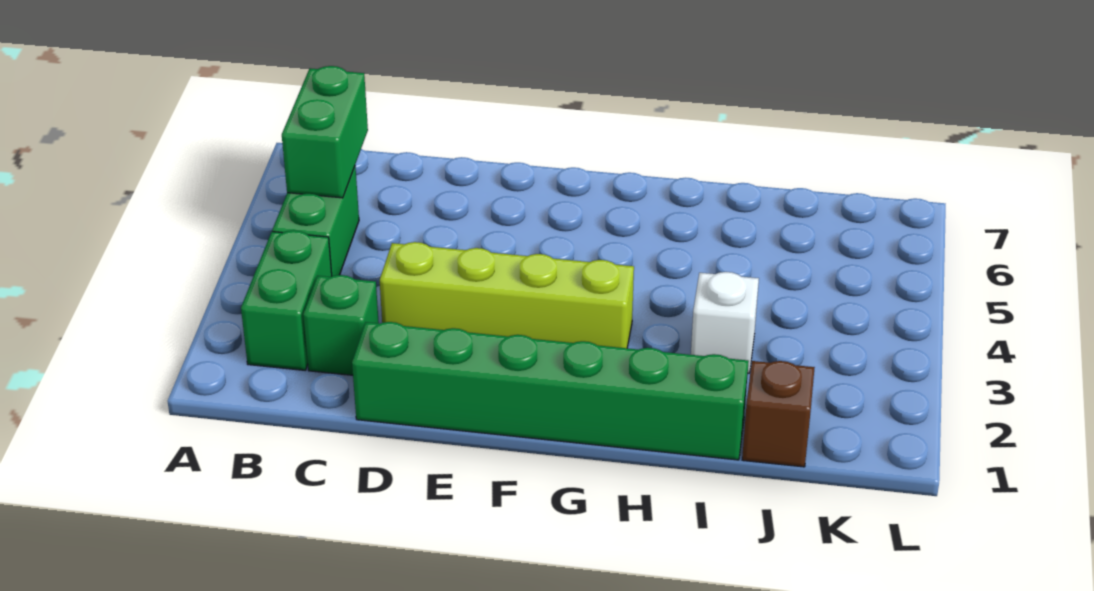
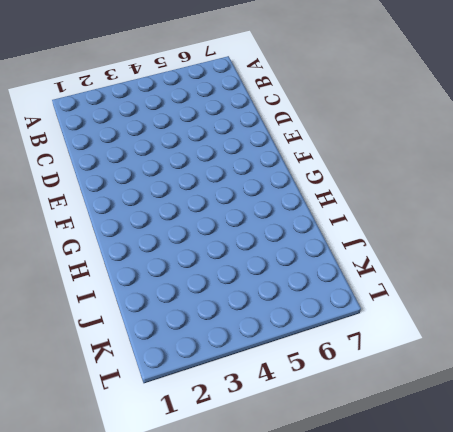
none -> green brick B2:B3 level 1
none -> green brick B4:B5 level 1

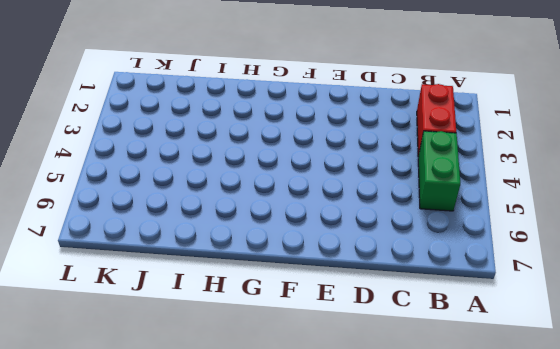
red brick B2:B3 level 1 -> green brick B2:B3 level 1
none -> green brick C2 level 1
none -> green brick D1:I1 level 1

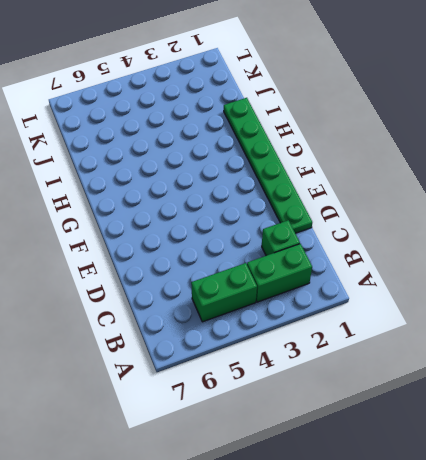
green plate D1:I1 level 1 -> green brick D1:I1 level 1
none -> lime brick D3:G3 level 1
none -> white brick I3 level 1

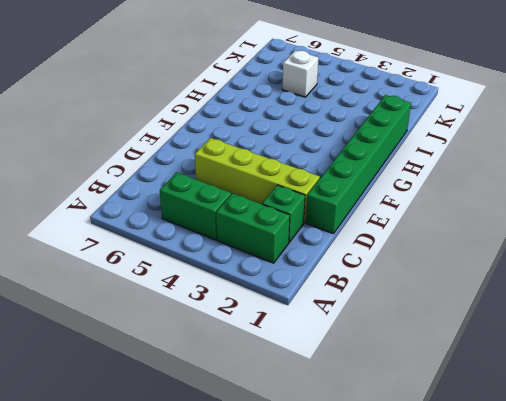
lime brick D2:D5 level 1 -> lime brick D3:G3 level 1
white brick J5 level 1 -> white brick I3 level 1
none -> brown brick J1 level 1
none -> green brick B5:B6 level 2

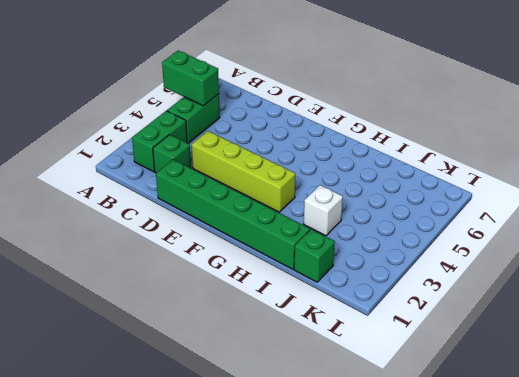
green brick A5:B5 level 2 -> green brick B5:B6 level 2
green brick J1 level 1 -> brown brick J1 level 1

